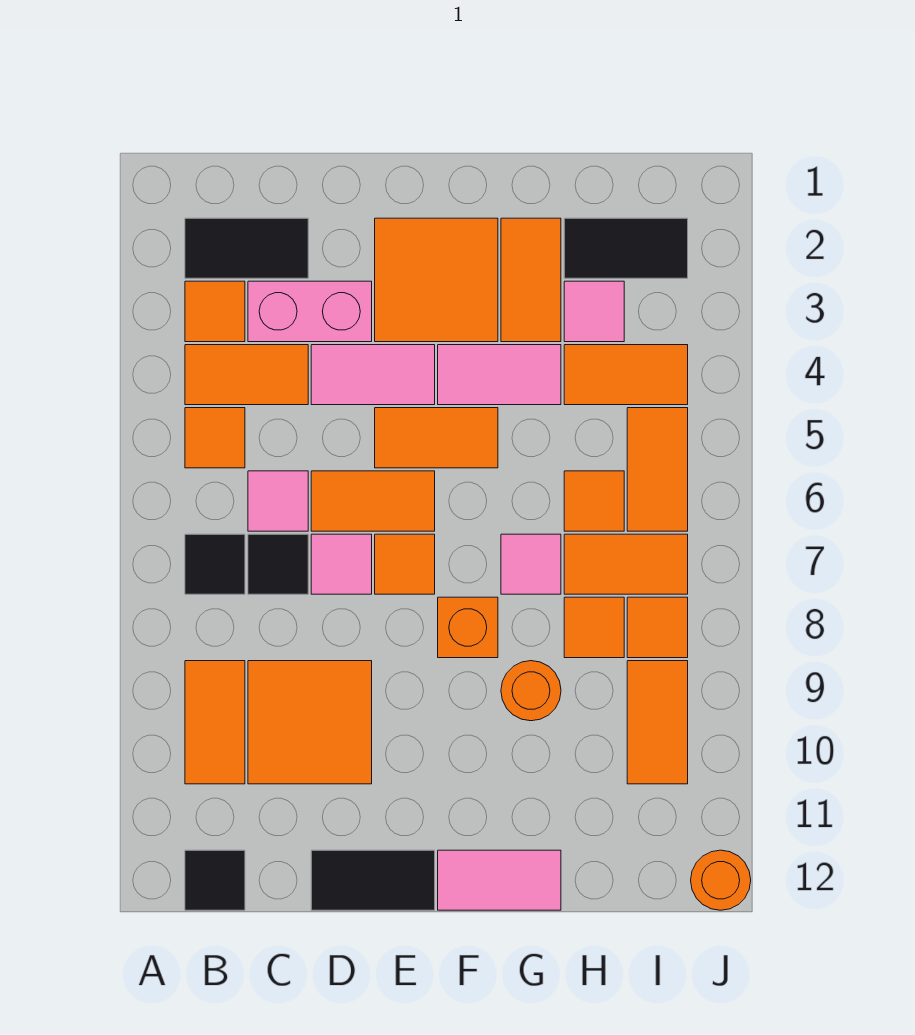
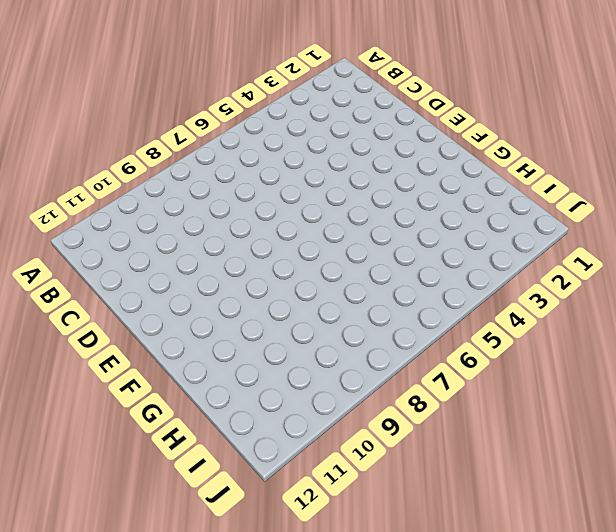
none -> black tile B2:C2 level 1
none -> orange tile B3 level 1
none -> orange tile B4:C4 level 1
none -> orange tile B5 level 1

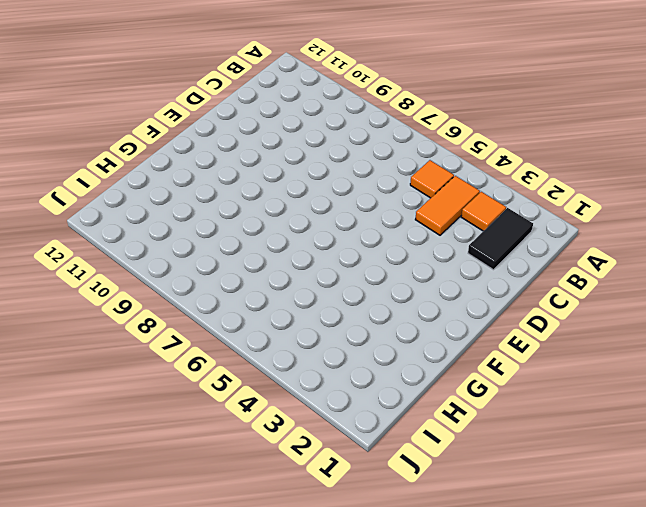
none -> black tile B7 level 1
none -> orange tile B9:B10 level 1
none -> black tile B12 level 1
none -> pink brick C3:D3 level 1

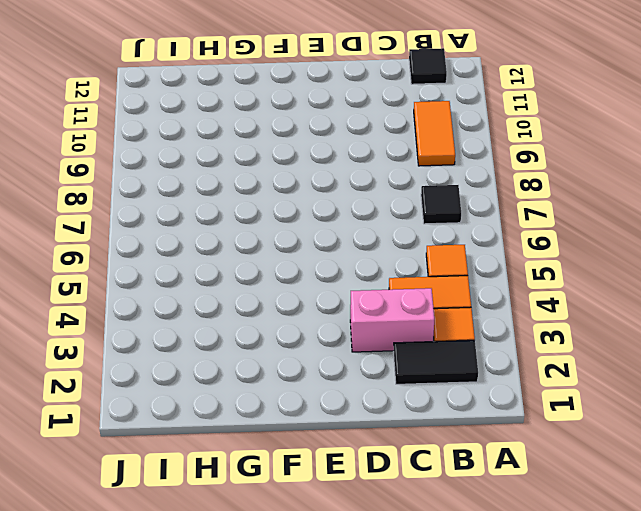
none -> pink tile C6 level 1
none -> black tile C7 level 1
none -> orange tile C9:D10 level 1
none -> pink tile D4:E4 level 1

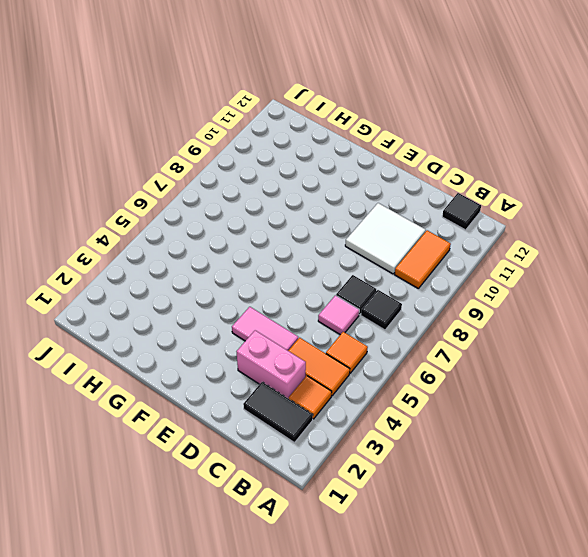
white tile C9:D10 level 1 -> orange tile C9:D10 level 1
none -> orange tile D6:E6 level 1
none -> pink tile D7 level 1
none -> black tile D12:E12 level 1
none -> orange tile E2:F3 level 1

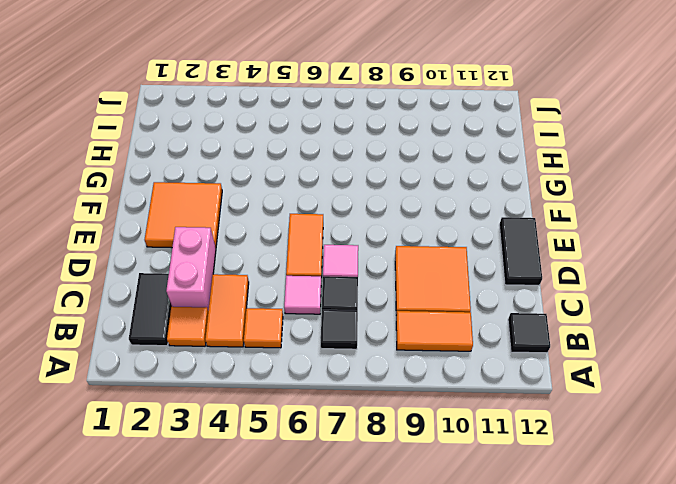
none -> pink tile D4:E4 level 1
none -> orange tile E5:F5 level 1
none -> orange tile E7 level 1
none -> pink tile F4:G4 level 1

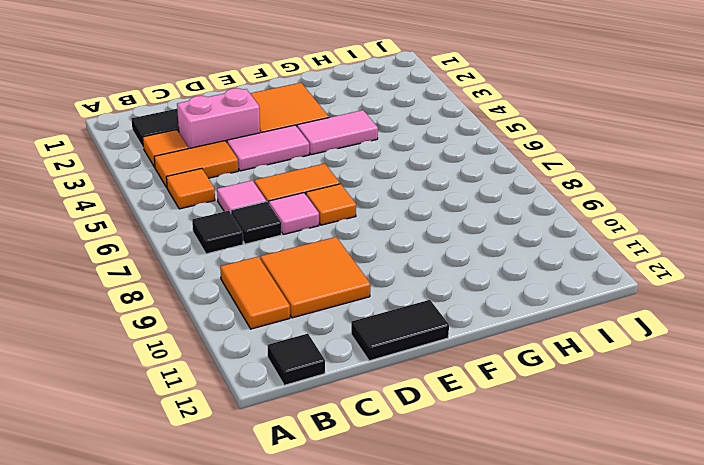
none -> orange tile E5:F5 level 1
none -> orange brick F8 level 1
none -> pink tile F12:G12 level 1
none -> orange tile G2:G3 level 1

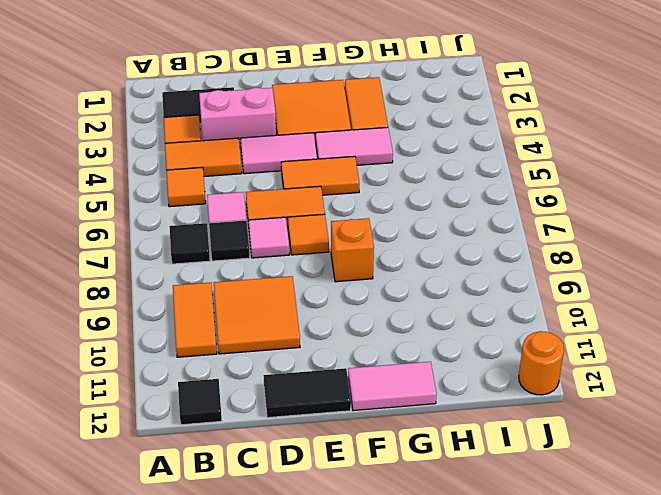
none -> pink tile G7 level 1
none -> orange round brick G9 level 1
none -> black tile H2:I2 level 1
none -> pink tile H3 level 1

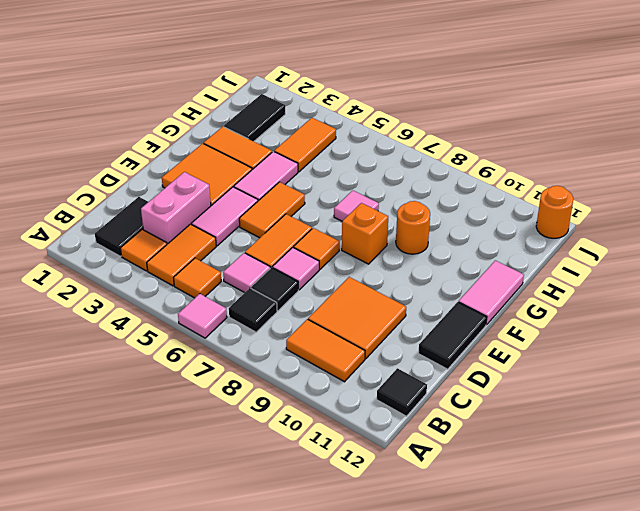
pink tile A6 level 1 -> pink tile H3 level 1
none -> orange tile H6 level 1
none -> orange tile H7:I7 level 1
none -> orange tile H8 level 1
none -> orange tile I5:I6 level 1

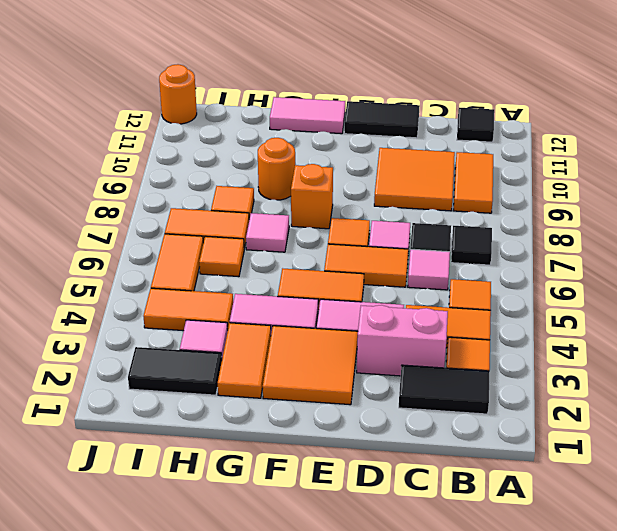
none -> orange tile I8 level 1
none -> orange tile I9:I10 level 1

